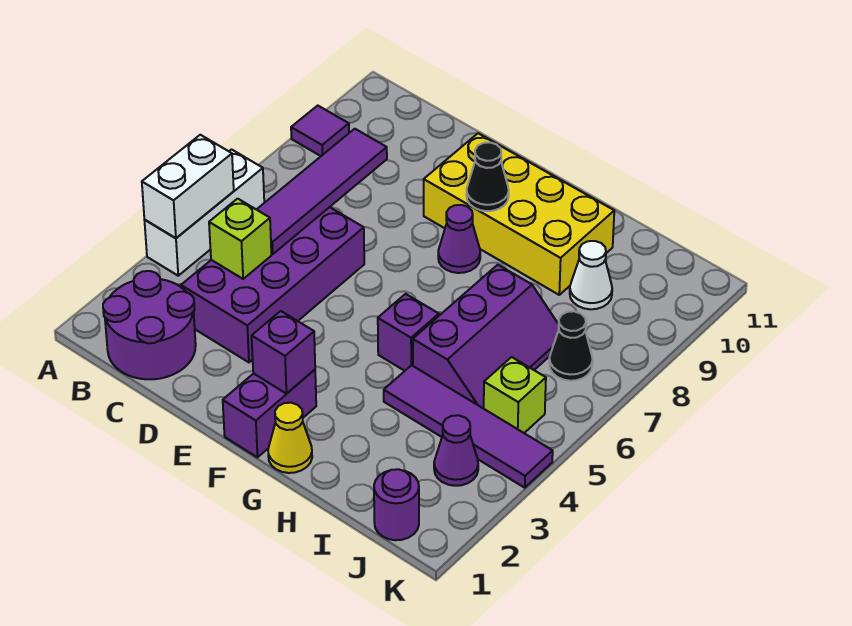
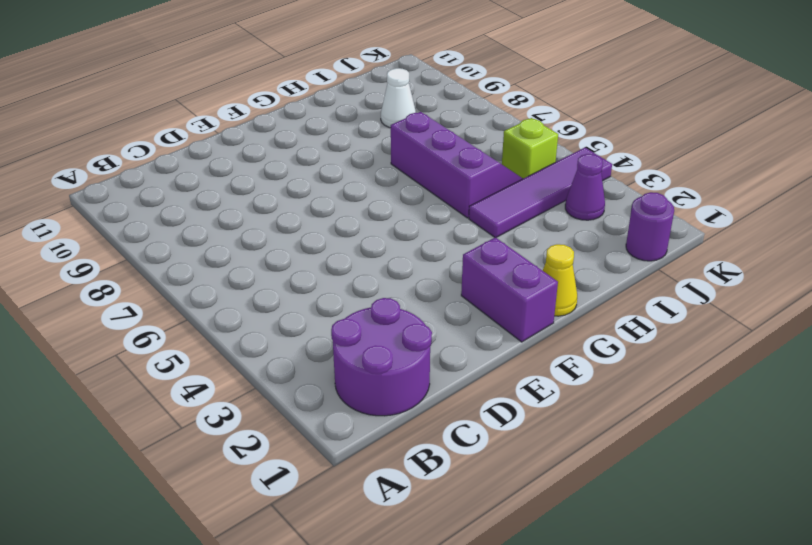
none -> white brick A4:A6 level 1
none -> purple tile A9 level 1
none -> purple brick C3:D6 level 1

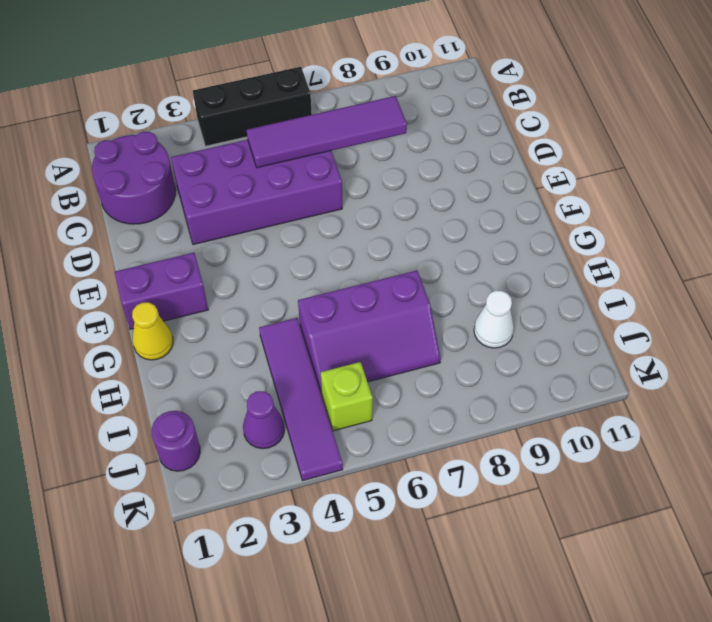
black brick A4:A6 level 1 -> white brick A4:A6 level 1
none -> purple tile A9 level 1
none -> yellow brick E9:H10 level 1
none -> purple cone F8 level 1

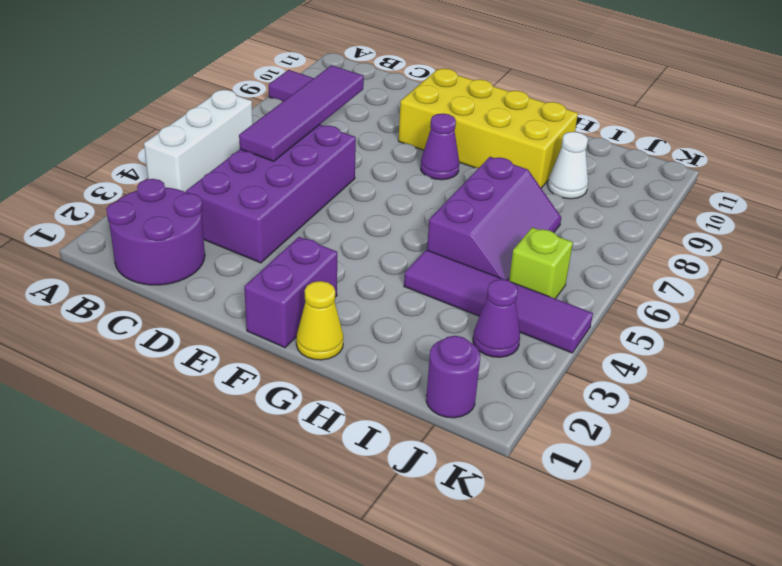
none -> purple brick G5 level 1
none -> black cone J7 level 1
none -> white brick A4:A5 level 2

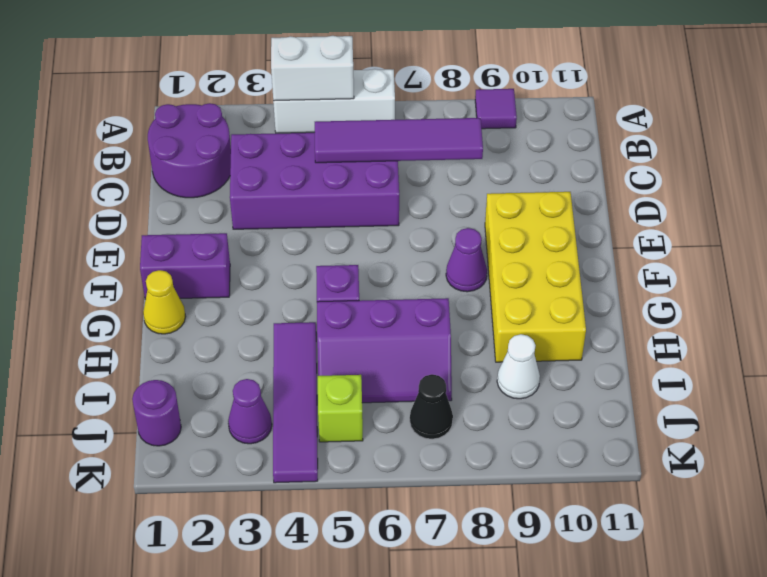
none -> lime brick C4 level 2
none -> purple brick F2 level 2
none -> black cone F9 level 2

